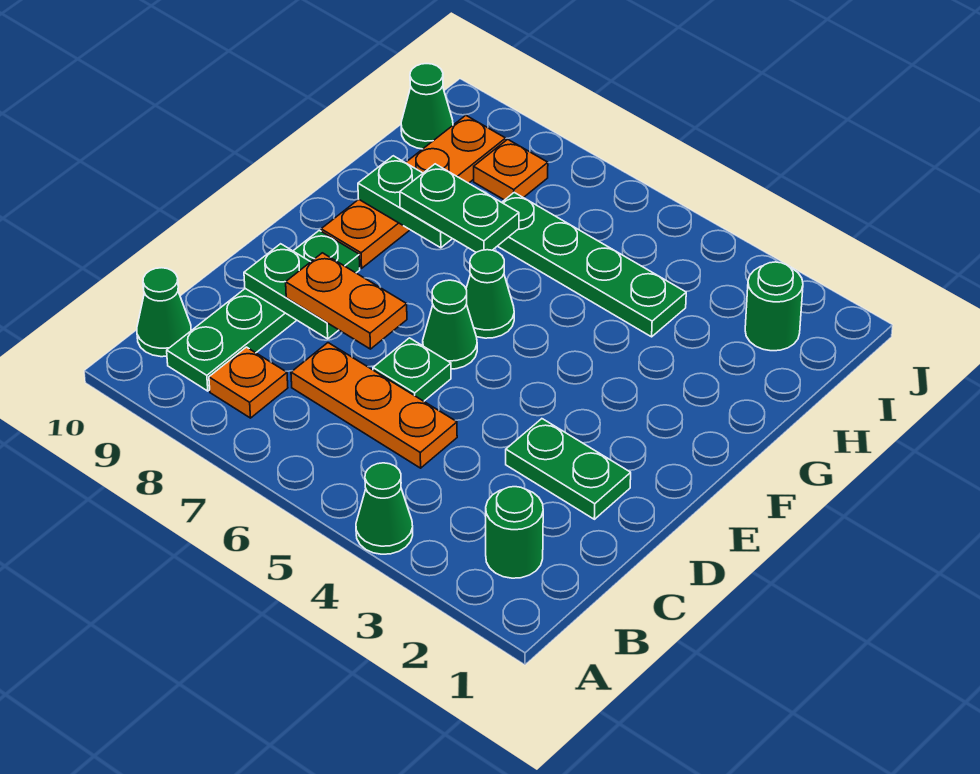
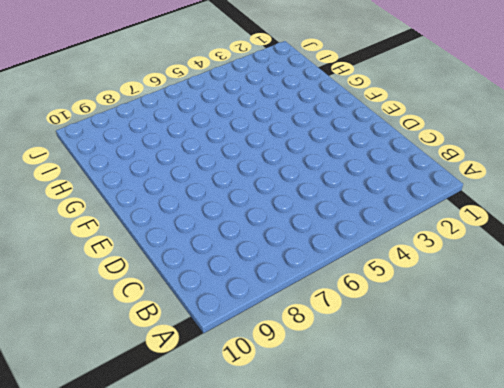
none -> green cone A4 level 1
none -> green round brick B2 level 1
none -> orange plate B8 level 1

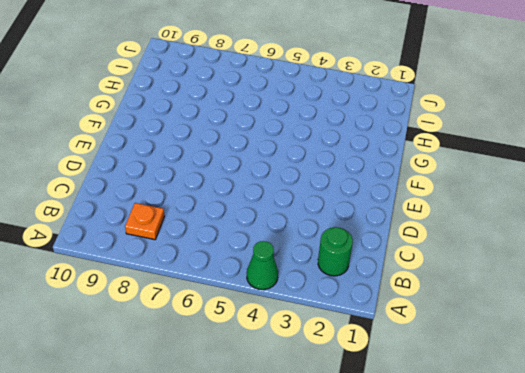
none -> green plate B9:E9 level 1
none -> green cone B10 level 1
none -> orange plate C5:C7 level 1

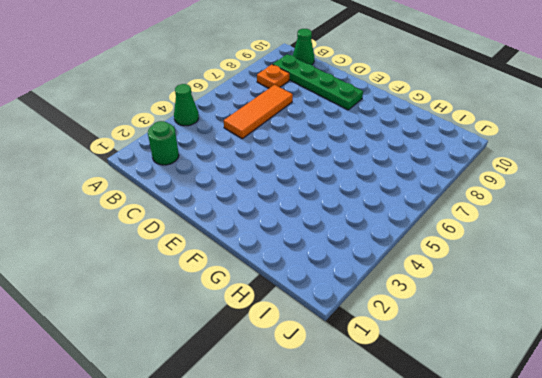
orange tile C5:C7 level 1 -> orange plate C5:C7 level 1
none -> green plate D2:D3 level 1
none -> green plate D6 level 1
none -> green cone E6 level 1

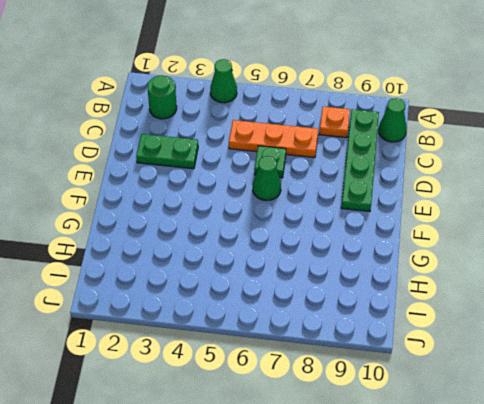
none -> green cone F6 level 1
none -> orange plate F9:I9 level 1
none -> green plate H4:H7 level 1

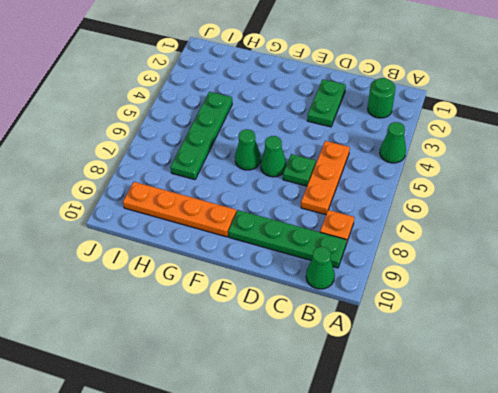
none -> green round brick I2 level 1
none -> orange plate I8 level 1
none -> green cone I10 level 1

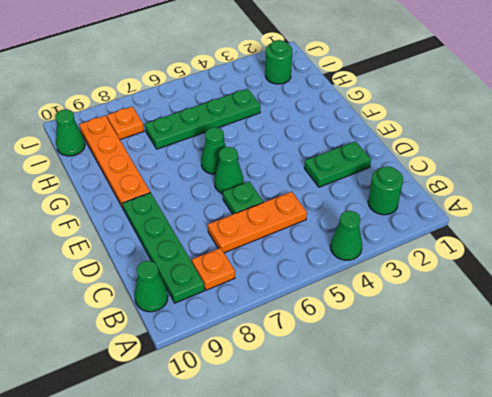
none -> green plate D8:D9 level 2
none -> green plate G8:G9 level 2
none -> orange plate D7:D8 level 3

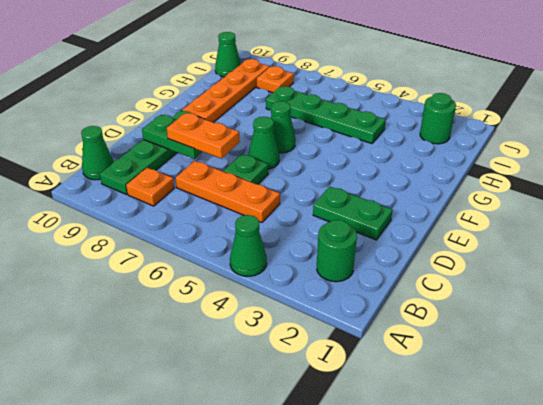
none -> green plate G8:G9 level 2
none -> green plate G7:G8 level 3

